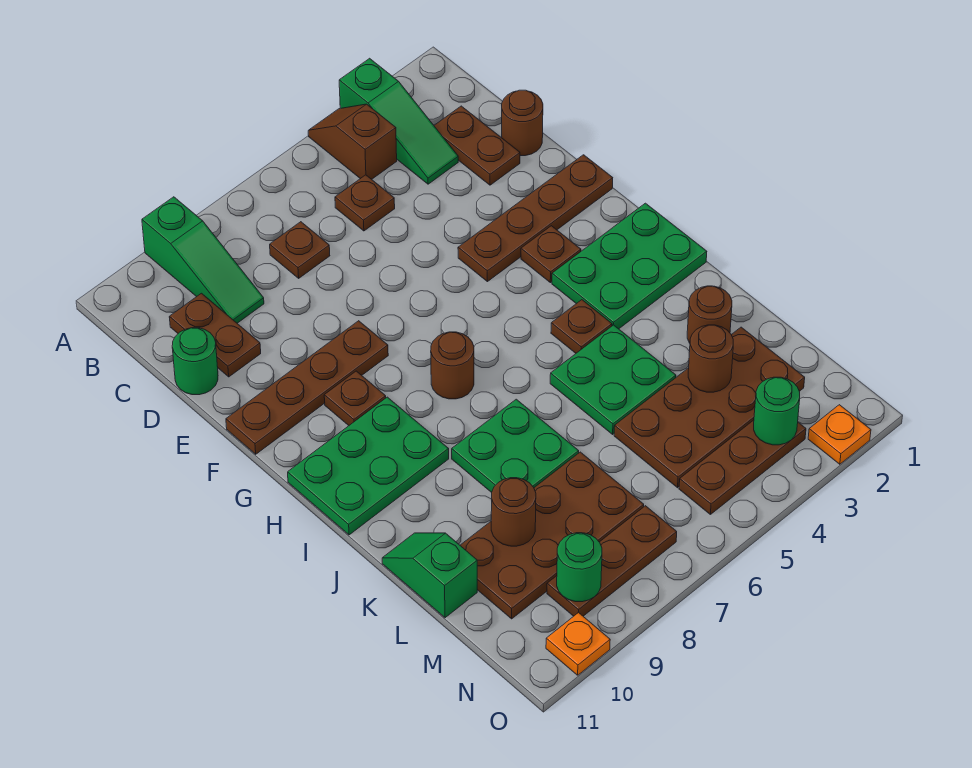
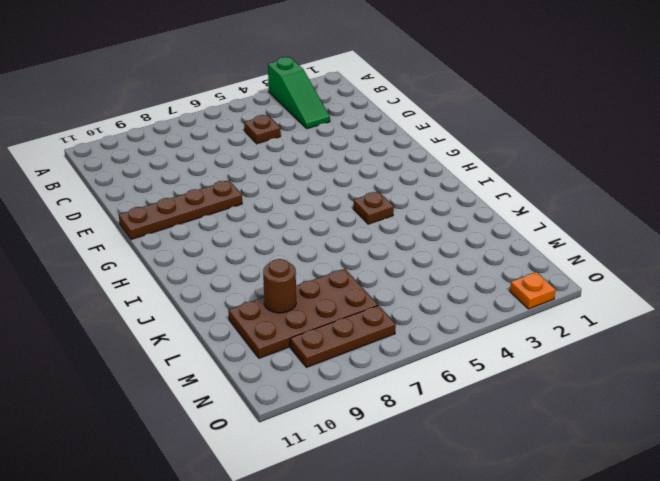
none -> brown slope A4:B4 level 1 top B
none -> green slope A9:C9 level 1 top A
none -> brown plate C2:D2 level 1
none -> brown plate C7 level 1

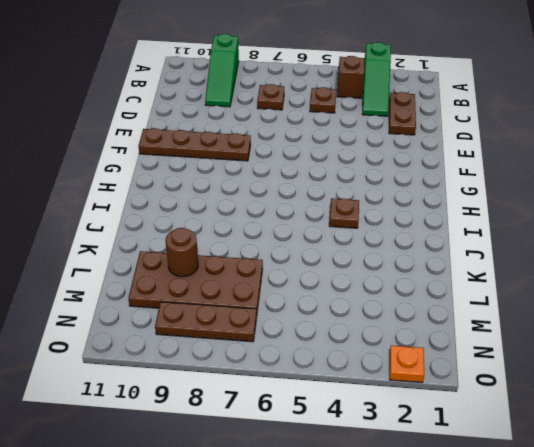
none -> brown plate C10:D10 level 1
none -> brown round brick D1 level 1
none -> green round brick D11 level 1
none -> brown plate F1:F4 level 1

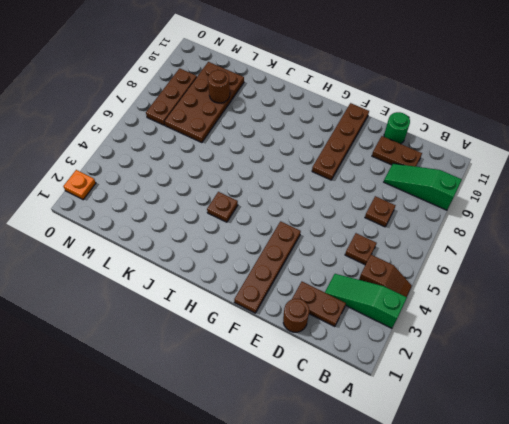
none -> brown plate G3 level 1
none -> brown plate G9 level 1
none -> green plate H1:I3 level 1
none -> brown round brick H7 level 1

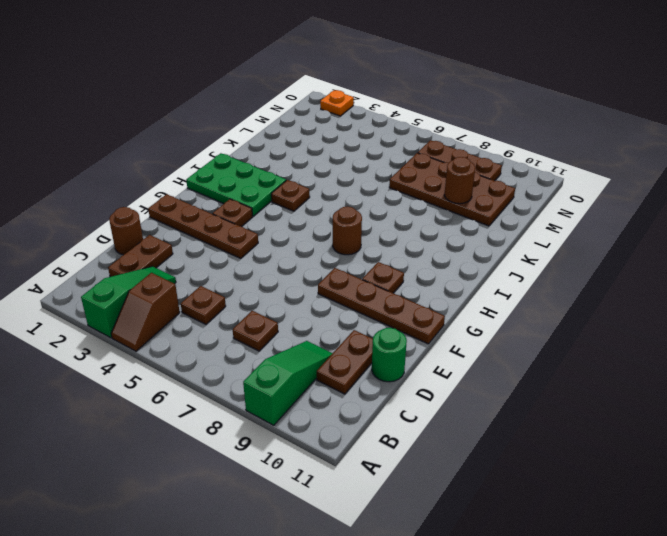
none -> green plate H9:I11 level 1
none -> green plate J4:K5 level 1
none -> green plate J7:K8 level 1
none -> brown round brick K2 level 1

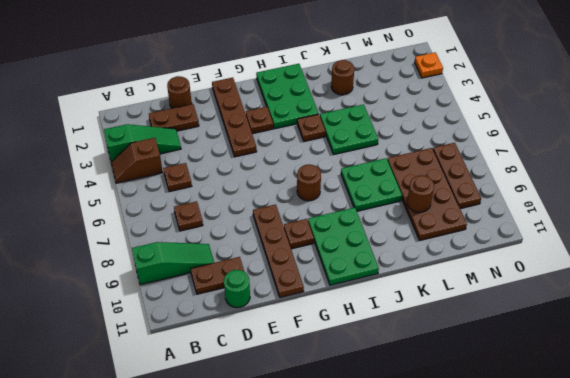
none -> green slope K11:L11 level 1 top L
none -> brown plate L2:M5 level 1
none -> brown plate N3:N5 level 1
none -> orange plate O10 level 1

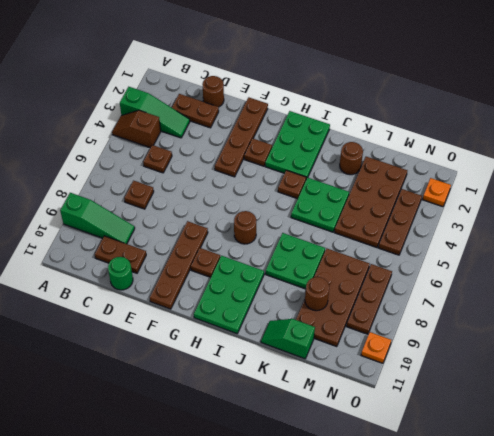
none -> brown round brick L3 level 2
none -> green round brick N3 level 2
none -> green round brick N9 level 2

